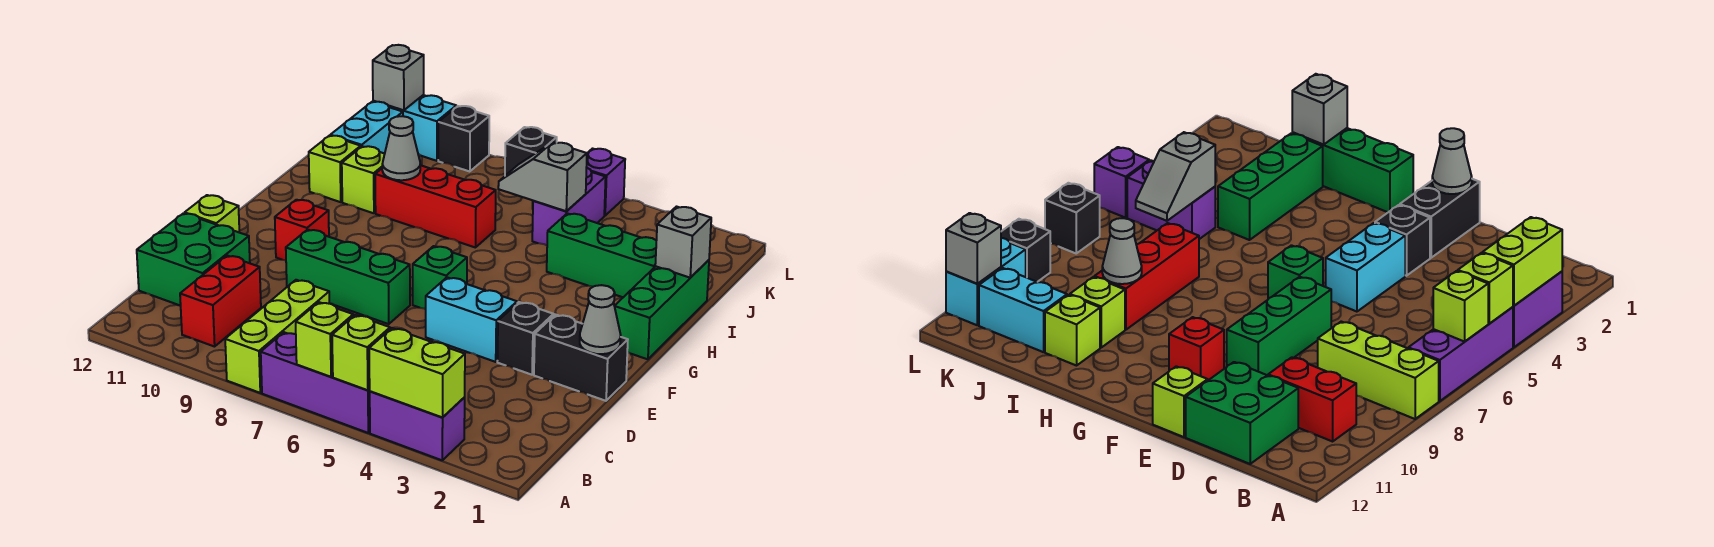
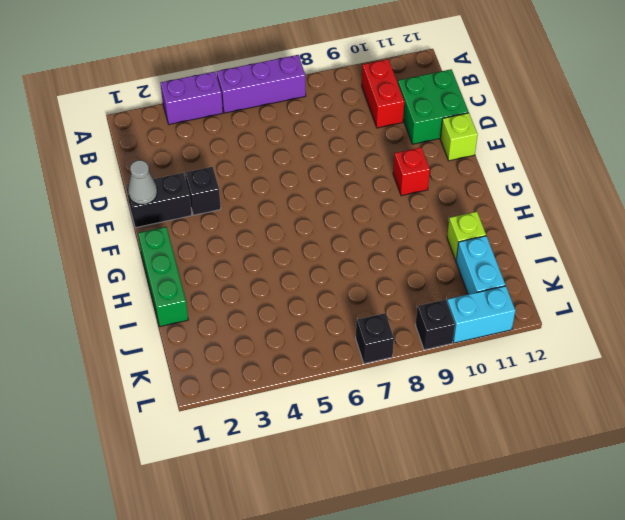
none -> lime brick A8:C8 level 1
none -> cyan brick E4:E5 level 1
none -> green brick E7:E9 level 1
none -> green brick F6 level 1

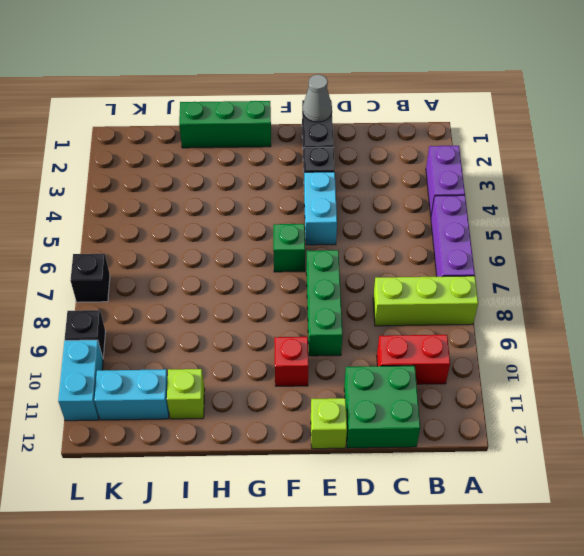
none -> green brick I2:I4 level 1
none -> red brick I7:I9 level 1
none -> lime brick I10 level 1
none -> purple brick J5:K5 level 1

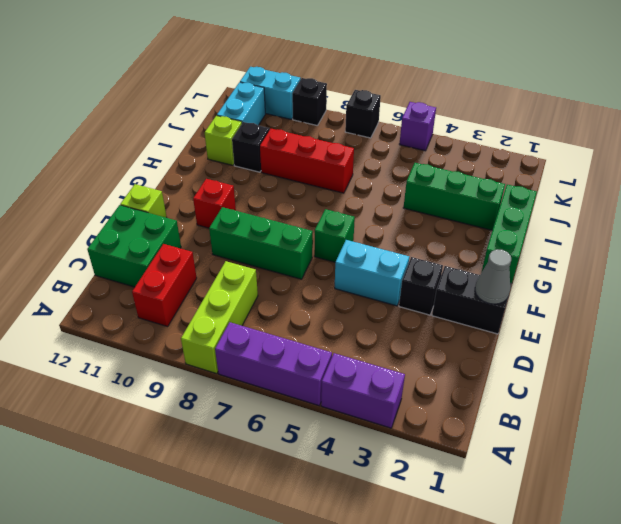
black brick I10 level 1 -> lime brick I10 level 1
none -> purple brick J5:K5 level 1
none -> lime brick A3:A4 level 2
none -> lime brick A5 level 2
none -> lime brick A6 level 2

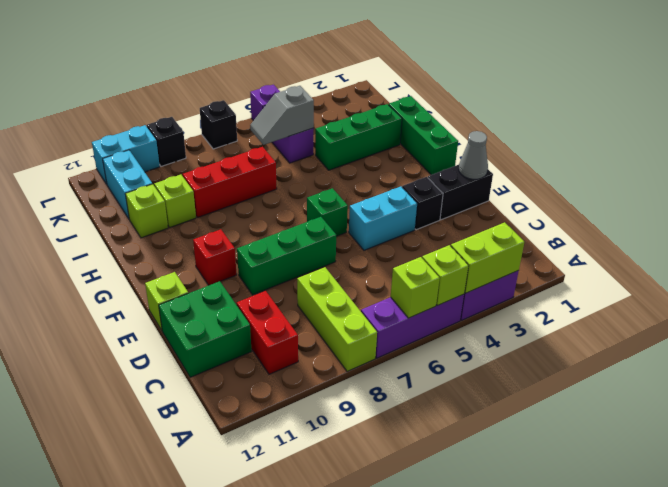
none -> grey brick I1 level 2
none -> grey cone I9 level 2
none -> grey brick L11 level 2

